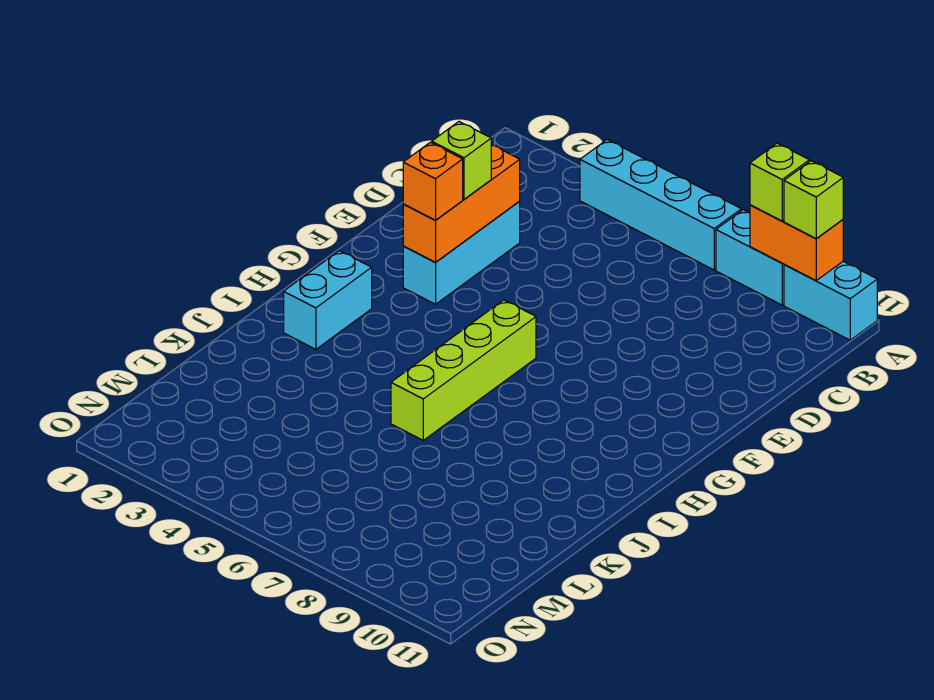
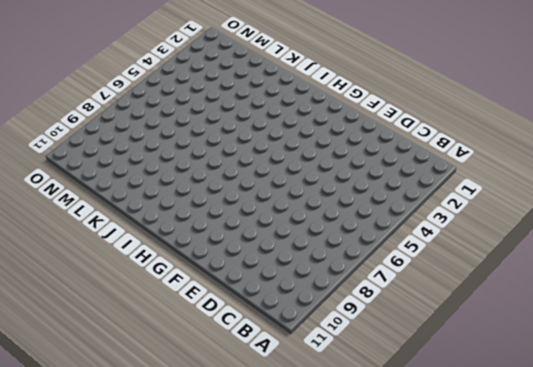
none -> cyan brick A4:A7 level 1
none -> cyan brick A8:A9 level 1
none -> cyan brick A10:A11 level 1

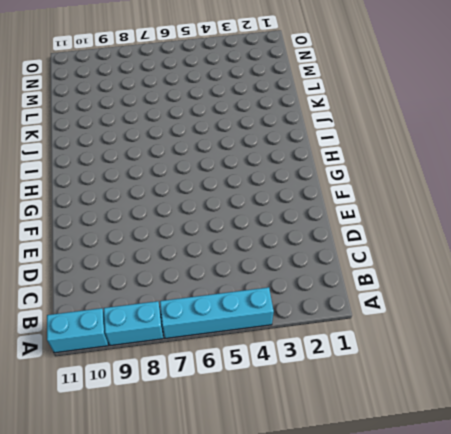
none -> cyan brick D3:F3 level 1
none -> lime brick G6:J6 level 1
none -> cyan brick H2:I2 level 1

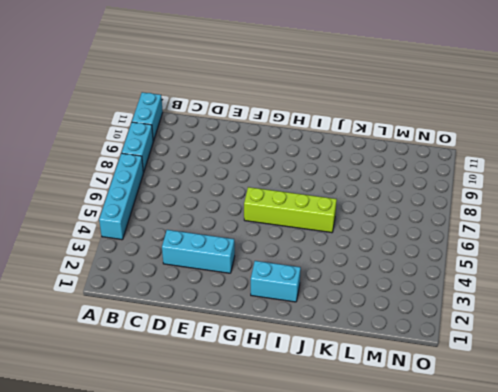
none -> orange brick A9:A10 level 2
none -> orange brick D3:F3 level 2
none -> lime brick A9 level 3

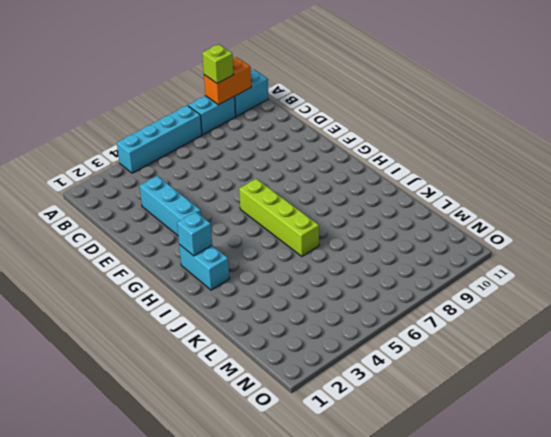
cyan brick H2 level 2 -> none
none -> orange brick D3:F3 level 2
none -> lime brick A10 level 3
none -> lime brick E3 level 3

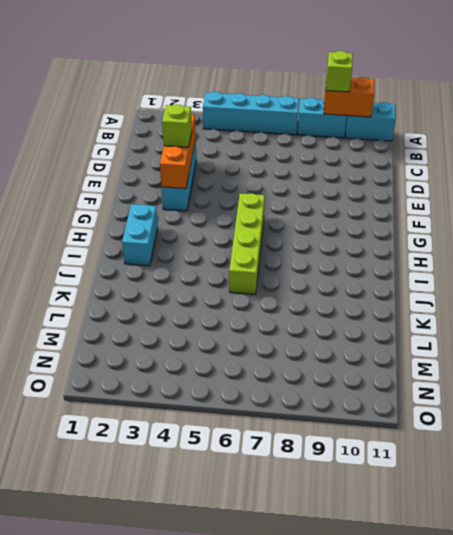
none -> lime brick A10 level 3
none -> orange brick F3 level 3

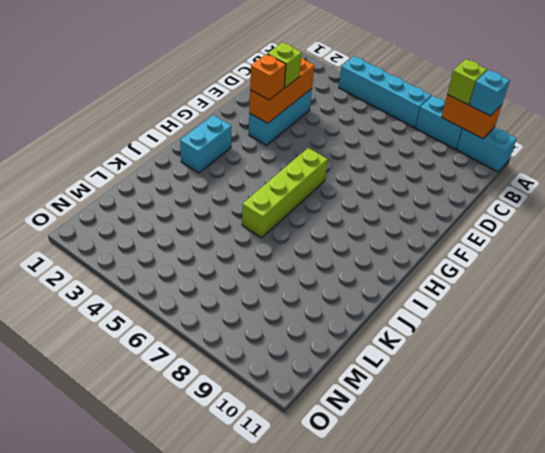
cyan brick A10 level 3 -> lime brick A10 level 3

